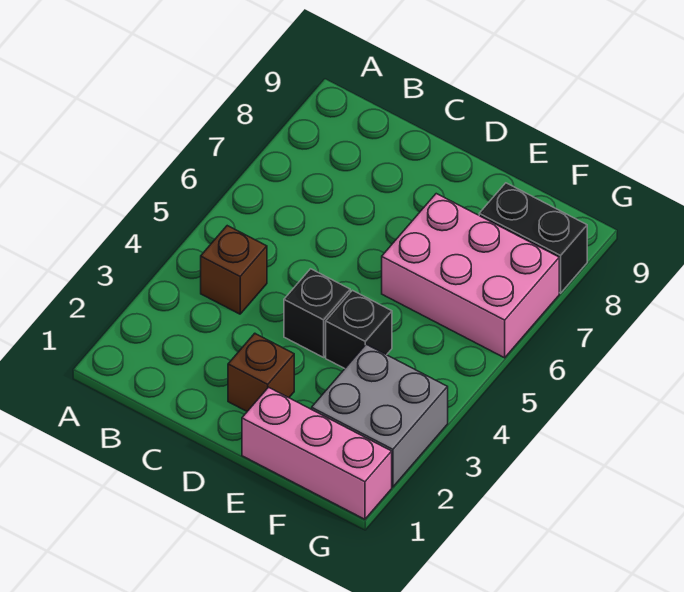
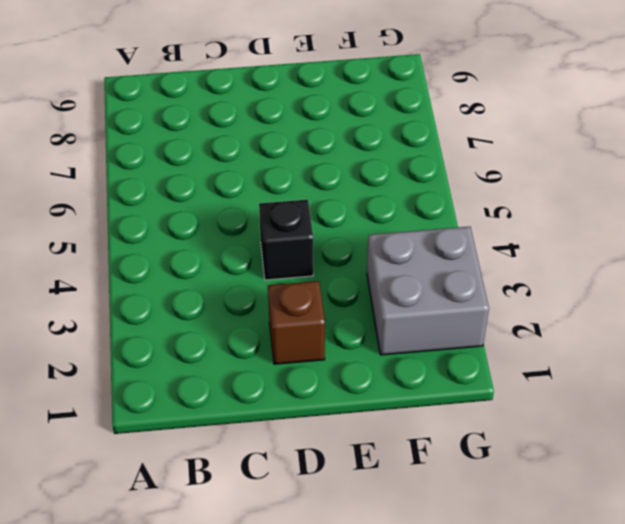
none -> brown brick B4 level 1
none -> pink brick E1:G1 level 1

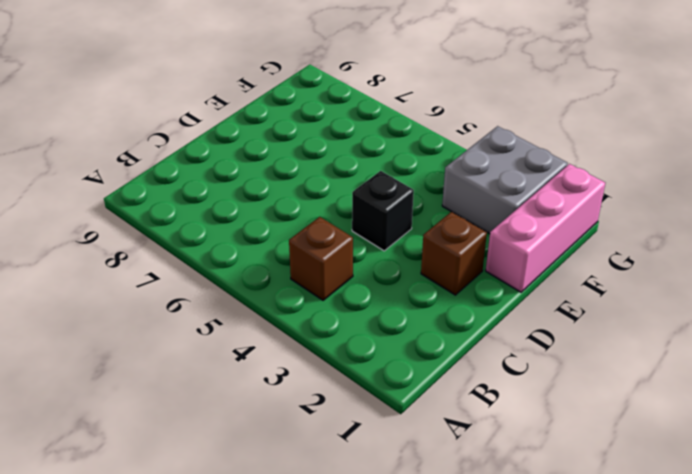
none -> black brick E4 level 1
none -> pink brick E6:G7 level 1

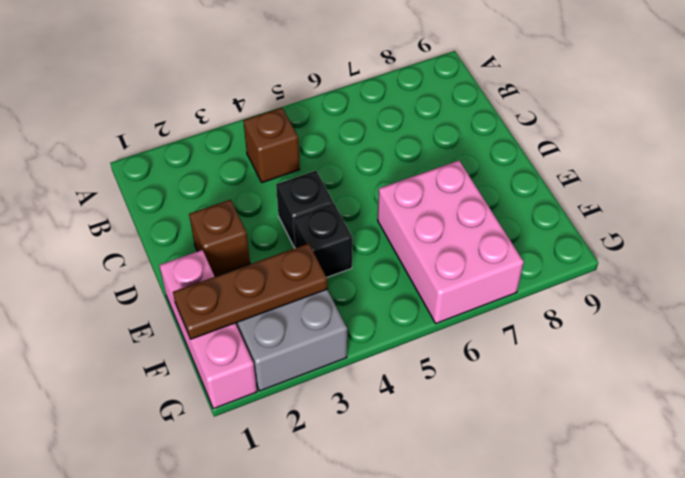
brown plate F1:F3 level 2 -> none
none -> black brick F8:G8 level 1

